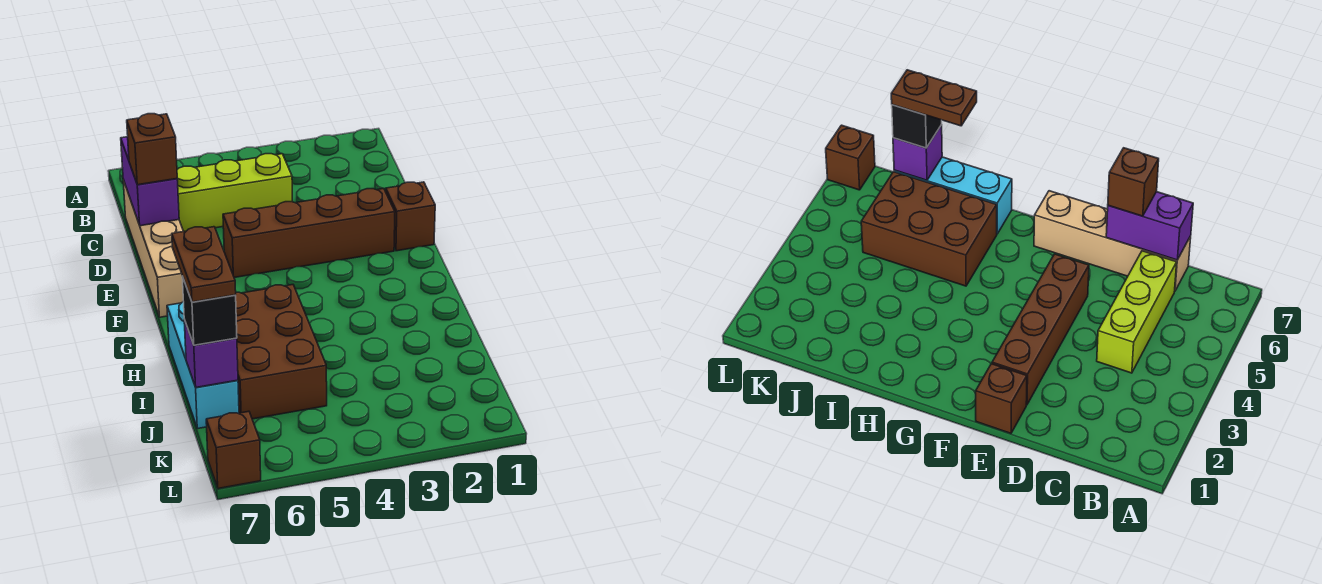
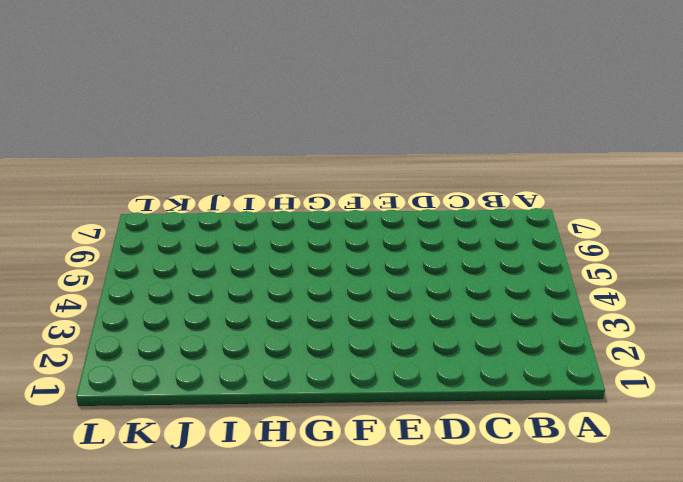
none -> lime brick C4:C6 level 1
none -> tan brick C7:F7 level 1
none -> brown brick E1 level 1

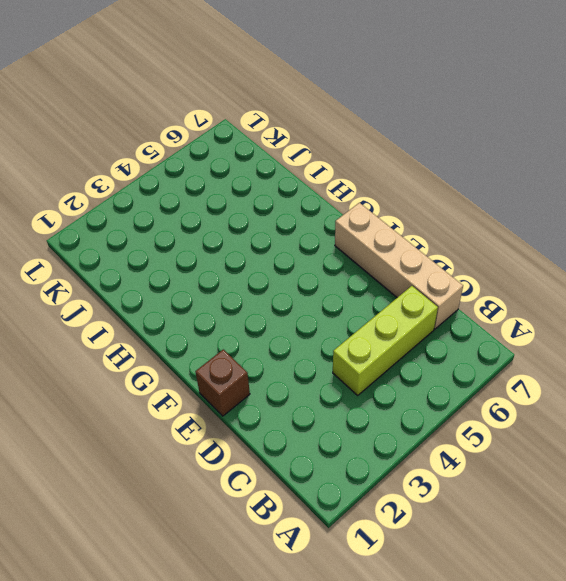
none -> brown brick E2:E5 level 1
none -> brown brick H5:J6 level 1
none -> cyan brick H7:J7 level 1

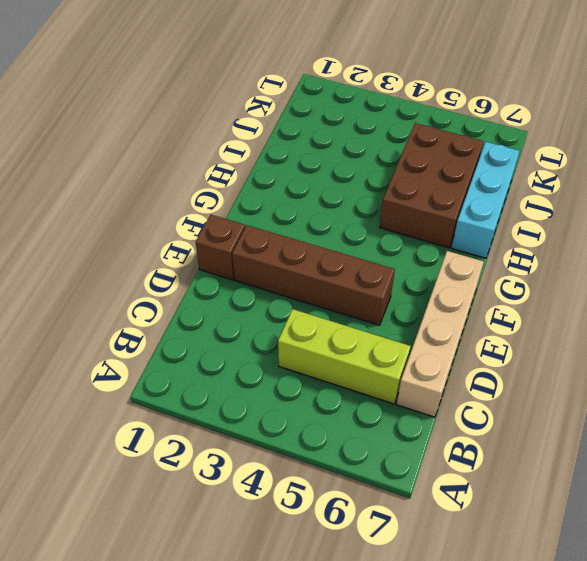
none -> brown brick L7 level 1
none -> purple brick C7:D7 level 2
none -> purple brick J7 level 2

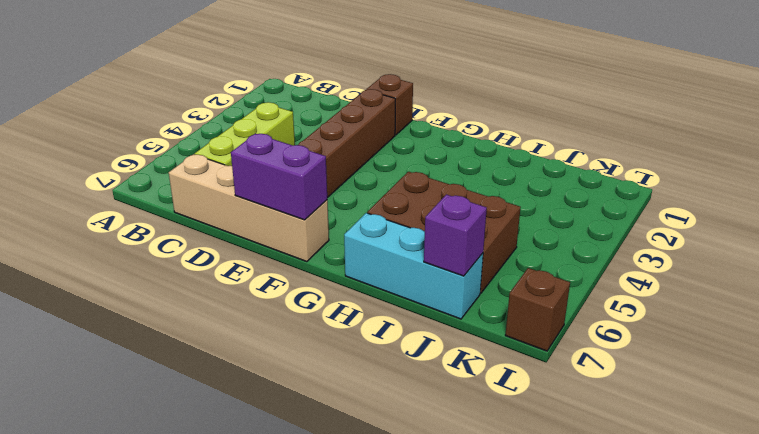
purple brick E7:F7 level 2 -> purple brick C7:D7 level 2
none -> brown brick D7 level 3
none -> black brick J7 level 3
none -> brown plate I7:J7 level 4

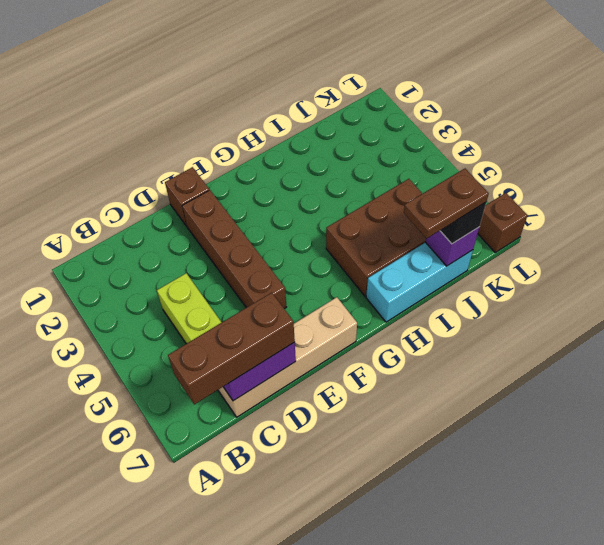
brown brick B7:D7 level 3 -> brown brick D7 level 3

